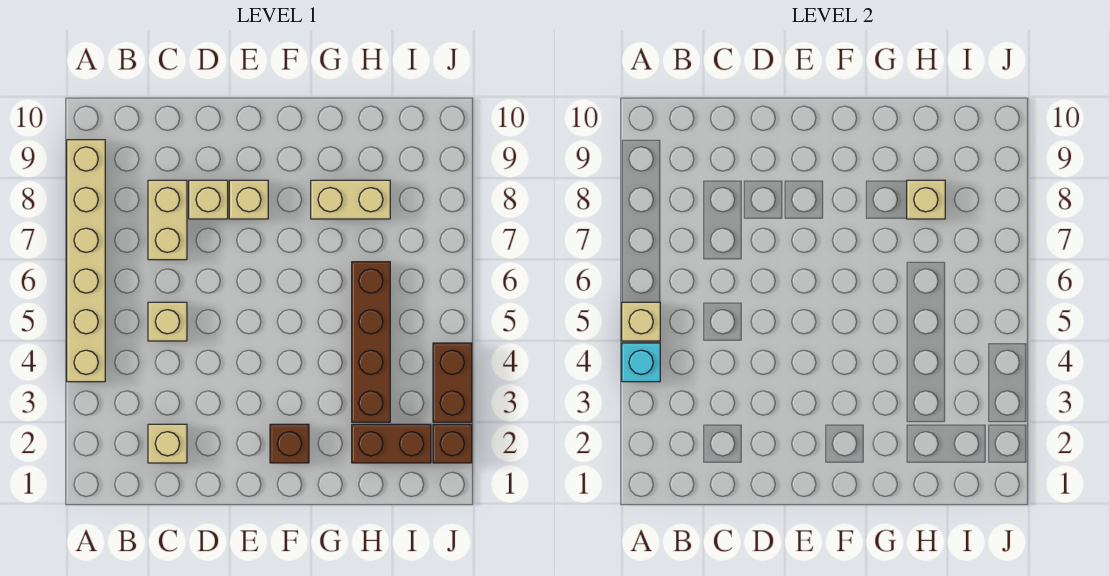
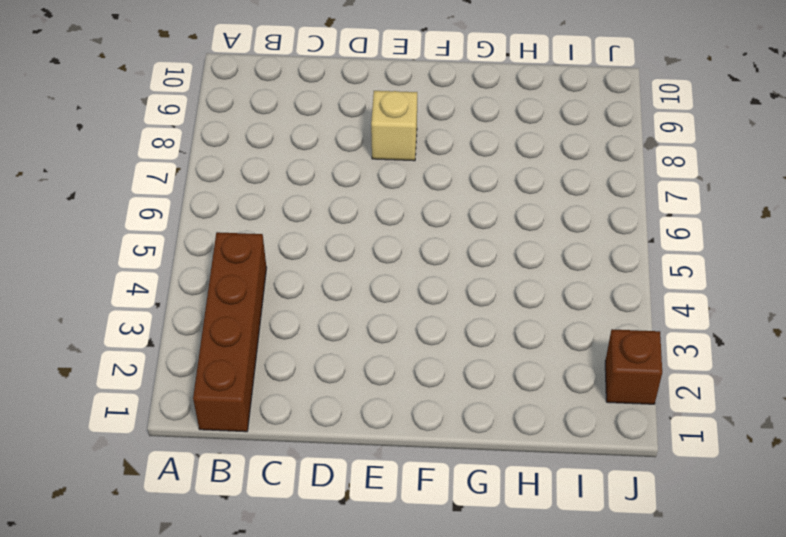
brown brick B1:B4 level 1 -> brown brick H3:H6 level 1
none -> tan brick A4:A9 level 1
none -> tan brick C2 level 1
none -> tan brick C5 level 1

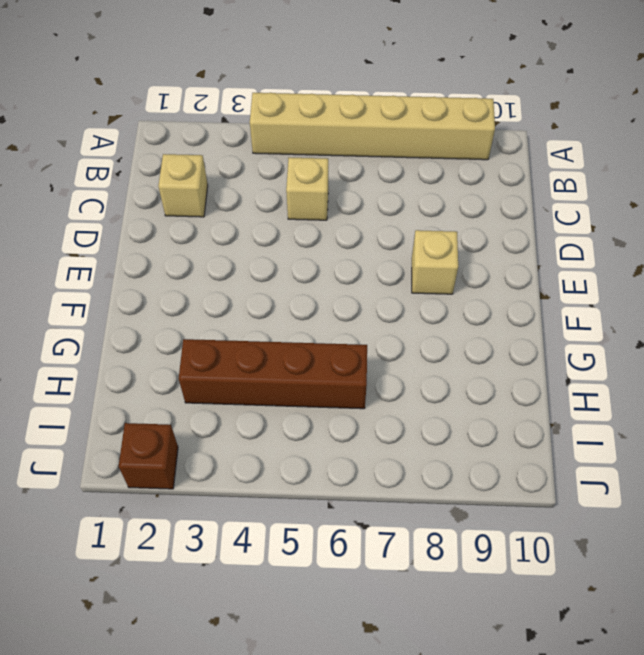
none -> tan brick C7:C8 level 1
none -> tan brick D8 level 1
none -> brown brick F2 level 1

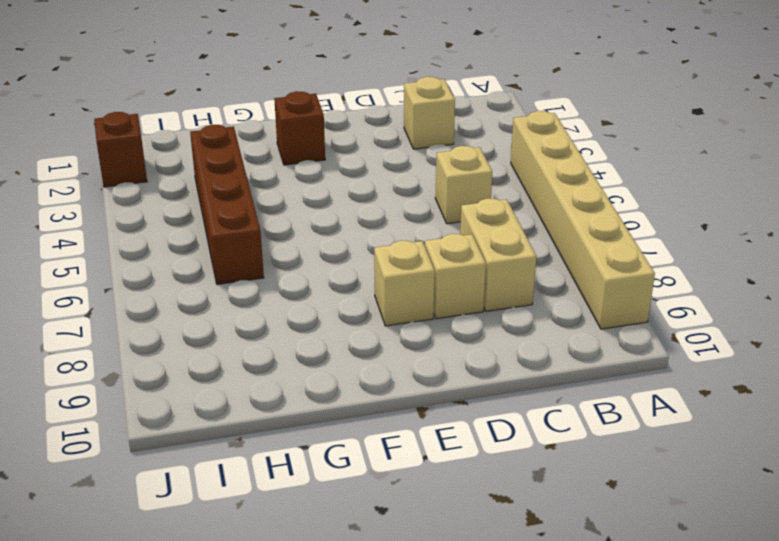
none -> tan brick G8:H8 level 1
none -> brown brick H2:I2 level 1
none -> brown brick J3:J4 level 1

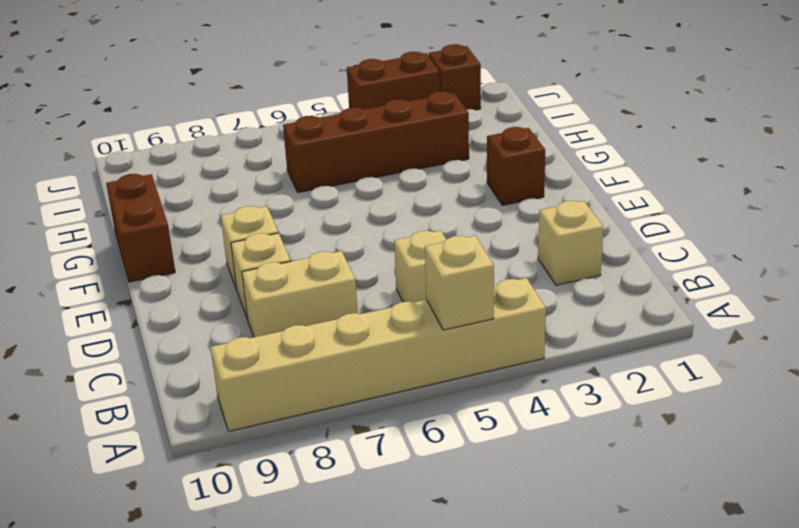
brown brick F10:G10 level 1 -> brown brick H2:I2 level 1
none -> tan brick G8:H8 level 1
none -> cyan brick A4 level 2
none -> tan brick H8 level 2

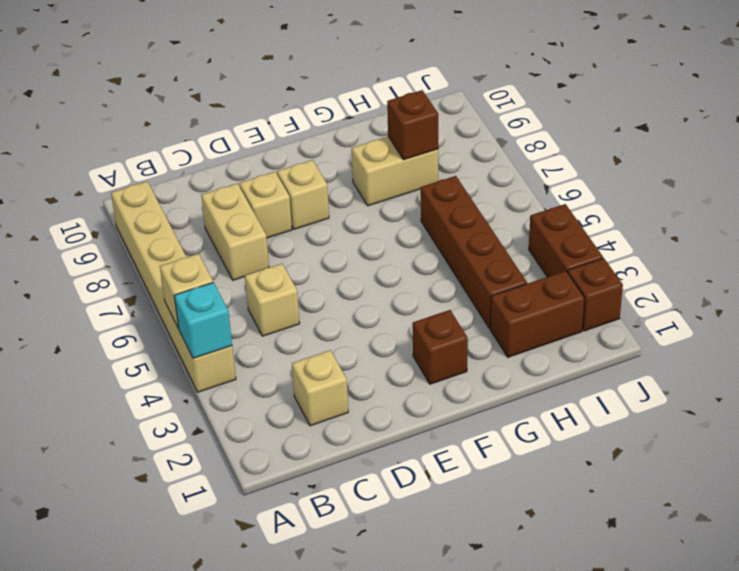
brown brick H8 level 2 -> tan brick H8 level 2

